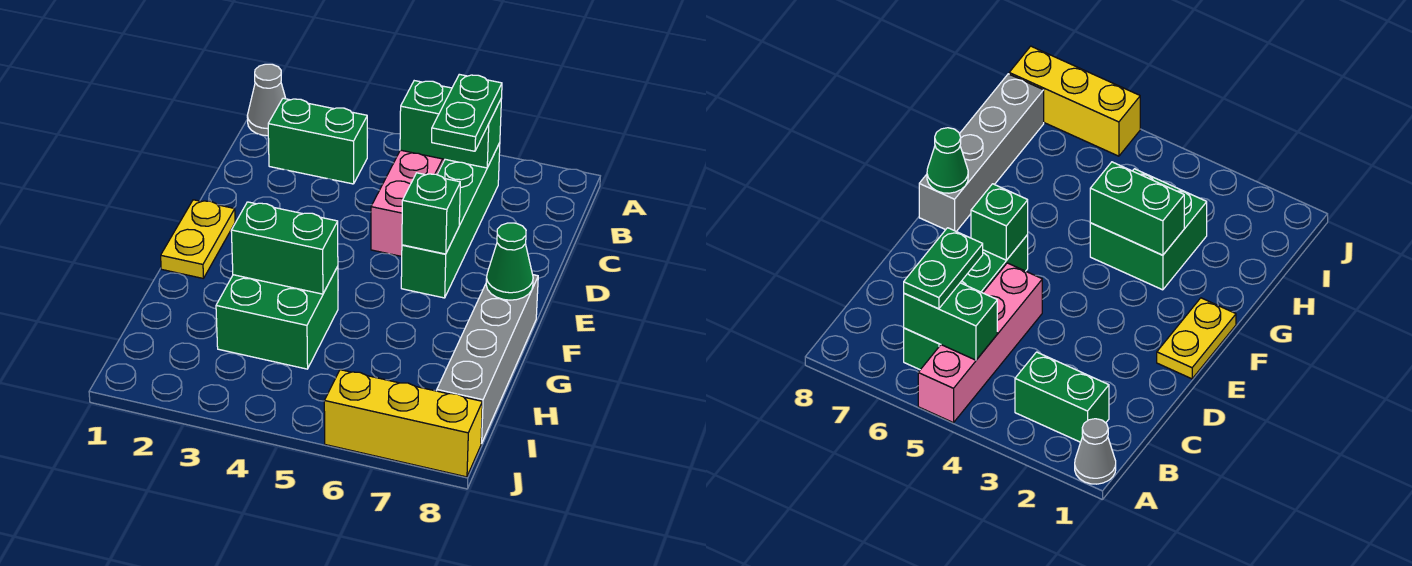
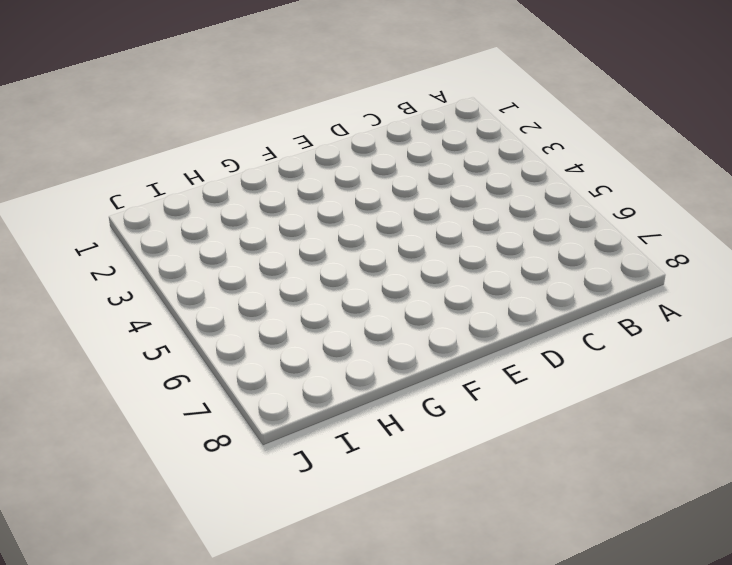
none -> grey cone A1 level 1
none -> pink brick A5:D5 level 1
none -> green brick B2:B3 level 1

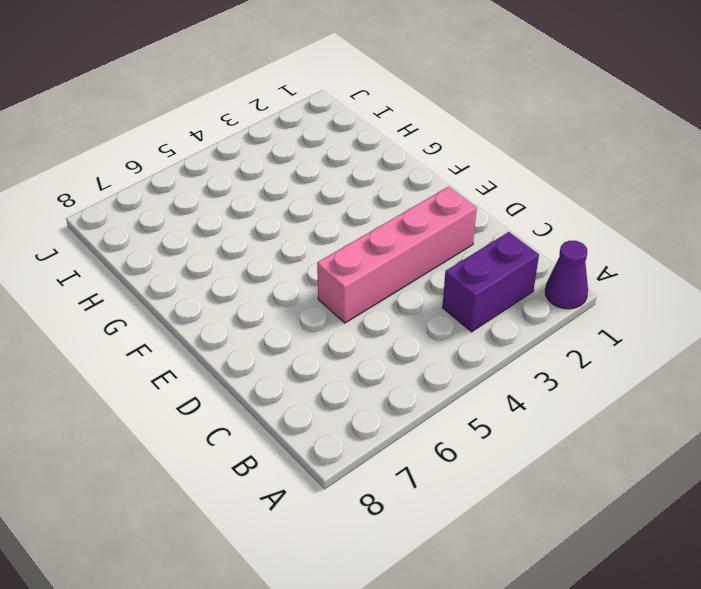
purple cone A1 level 1 -> grey cone A1 level 1
purple brick B2:B3 level 1 -> green brick B2:B3 level 1
pink brick D2:D5 level 1 -> pink brick A5:D5 level 1
none -> green brick B6:E6 level 1
none -> yellow plate E1:F1 level 1
none -> grey brick F8:I8 level 1

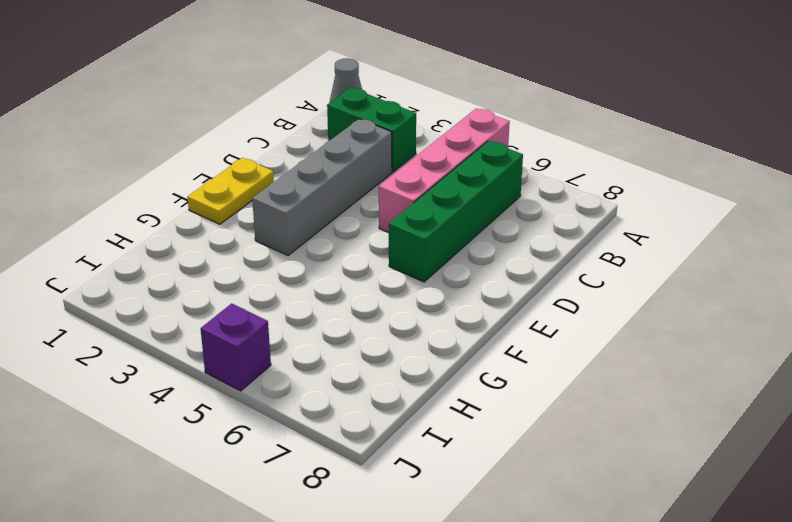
grey brick C3:F3 level 1 -> grey brick F8:I8 level 1
purple brick J5 level 1 -> none
none -> green brick G3:H4 level 1
none -> yellow brick J6:J8 level 1
none -> green brick B5:B6 level 2

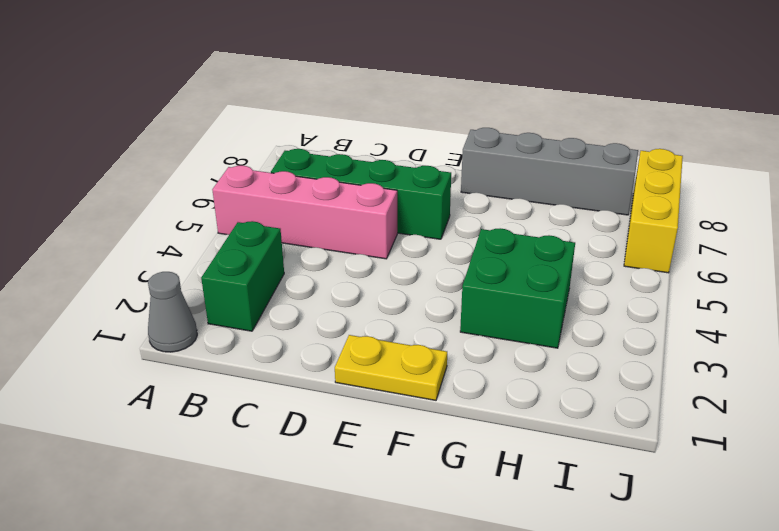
none -> green brick B5:B6 level 2
none -> green brick E6 level 2
none -> green cone F8 level 2

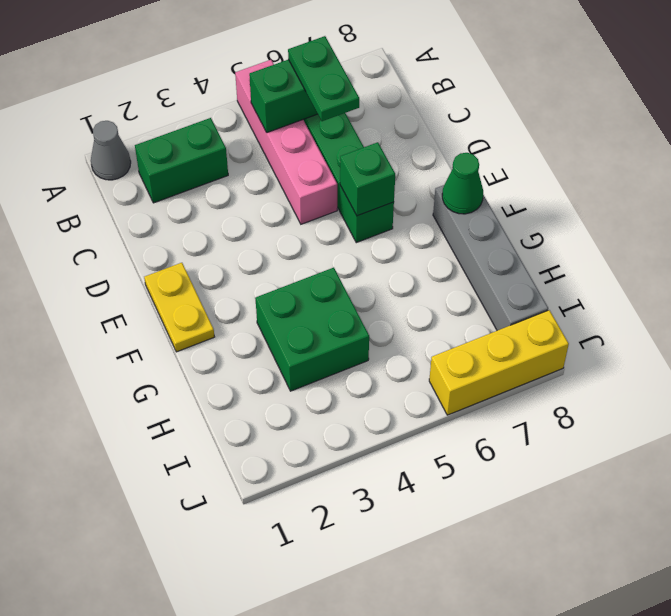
none -> green brick G3:G4 level 2

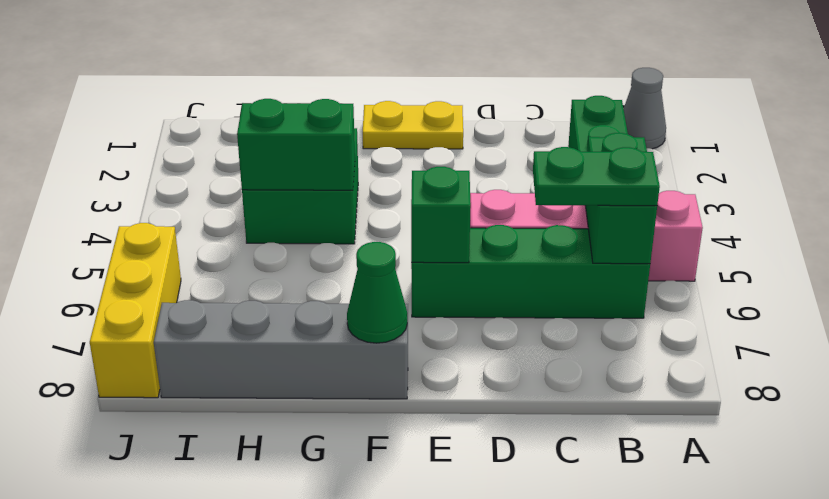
green brick G4:H4 level 2 -> green brick G3:G4 level 2

